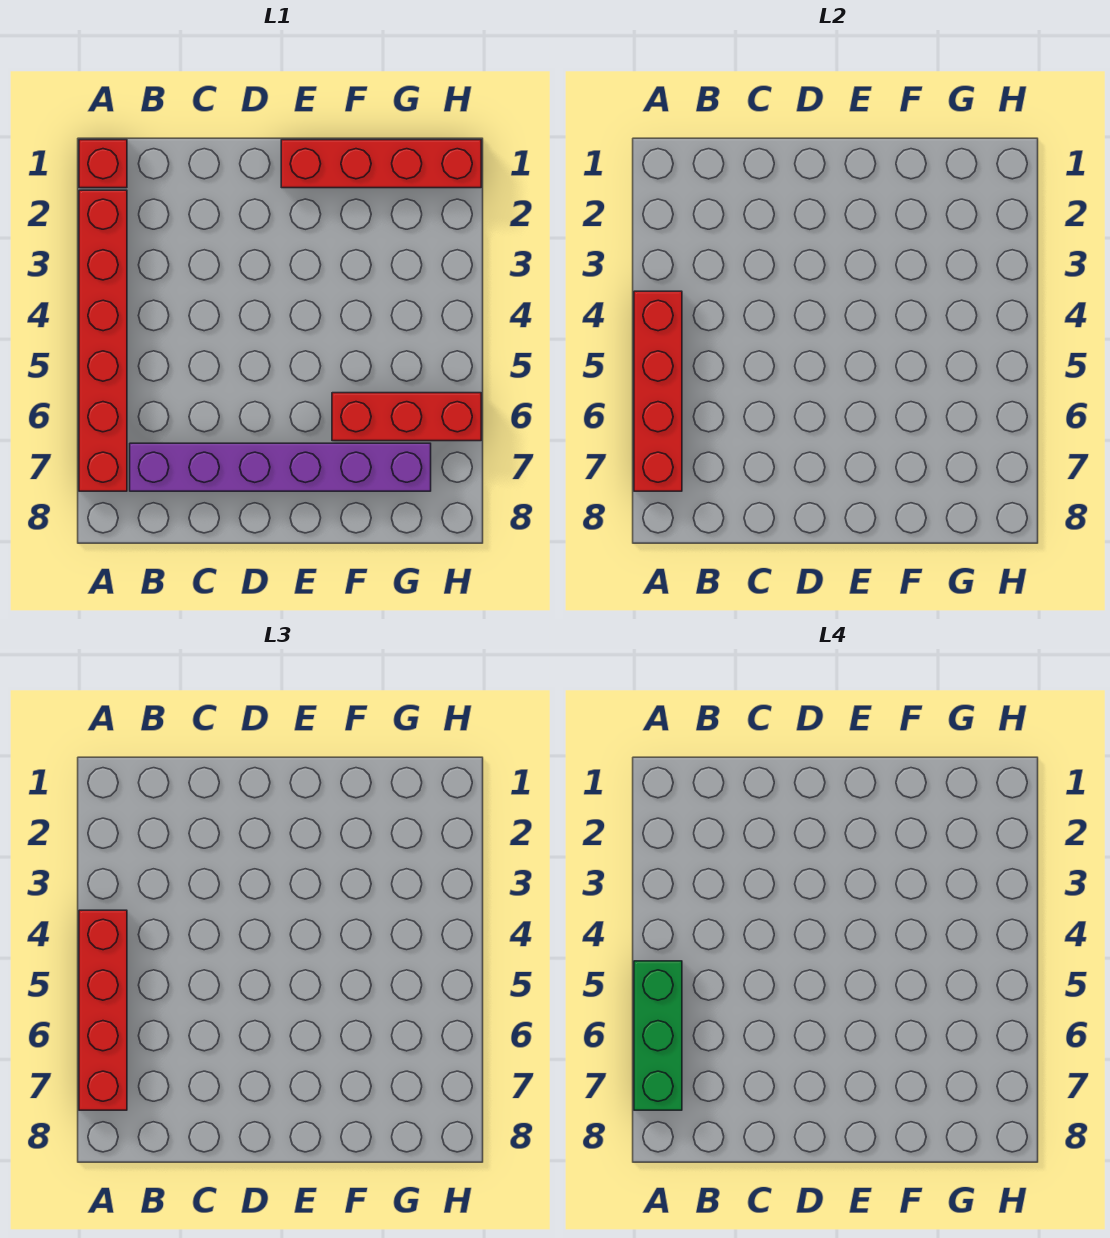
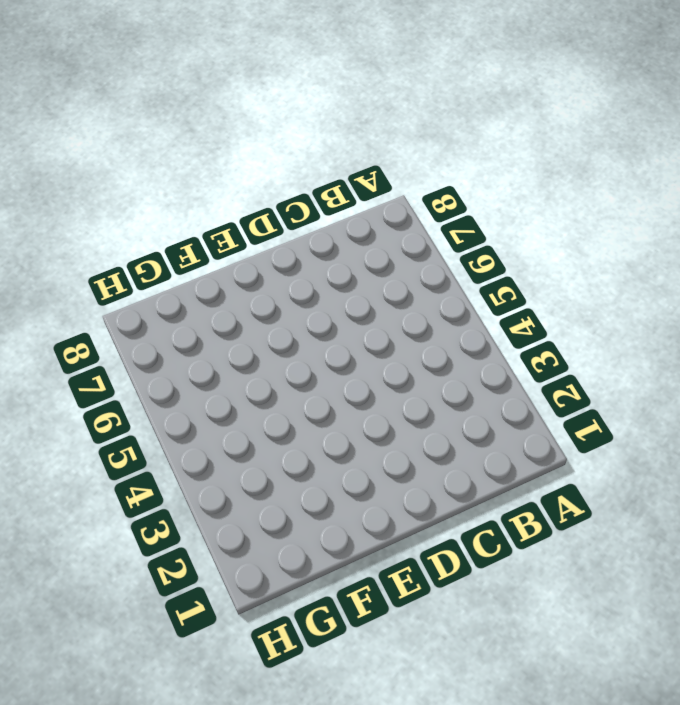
none -> red brick A1 level 1
none -> red brick A2:A7 level 1

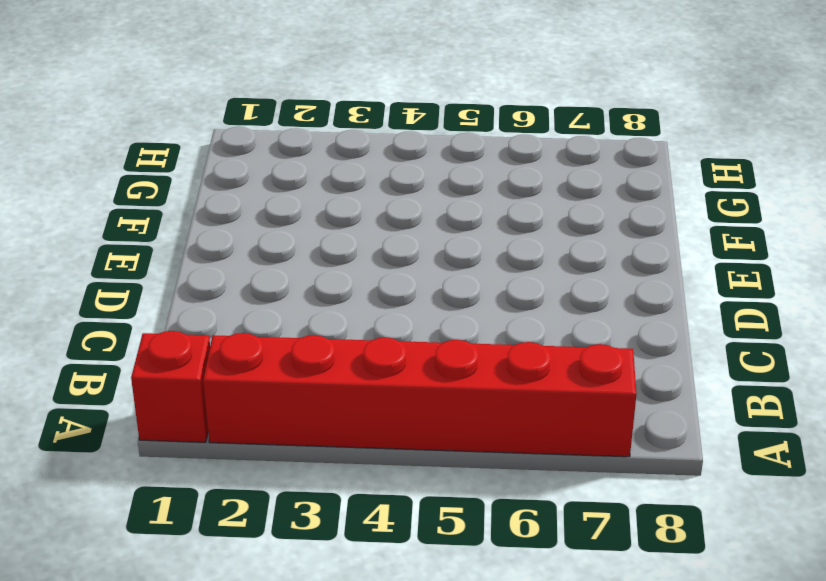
none -> purple brick B7:G7 level 1
none -> red brick E1:H1 level 1

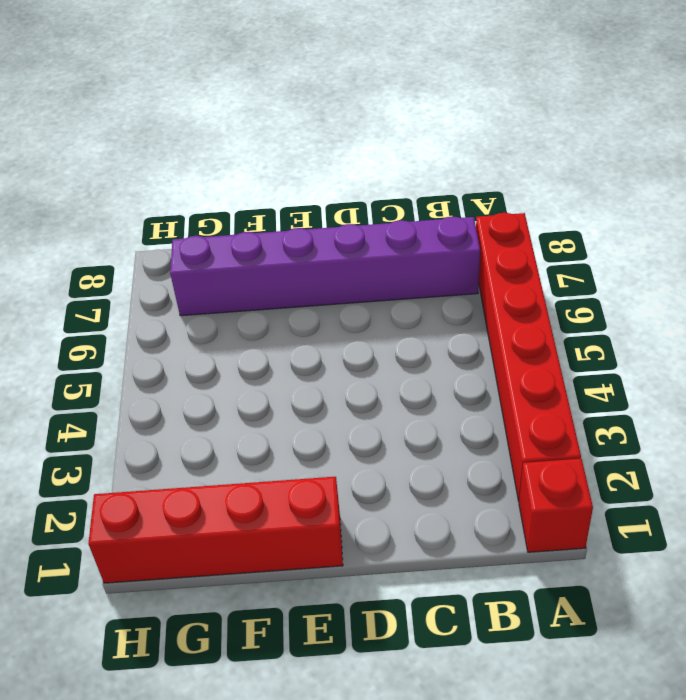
none -> red brick F6:H6 level 1
none -> red brick A4:A7 level 2

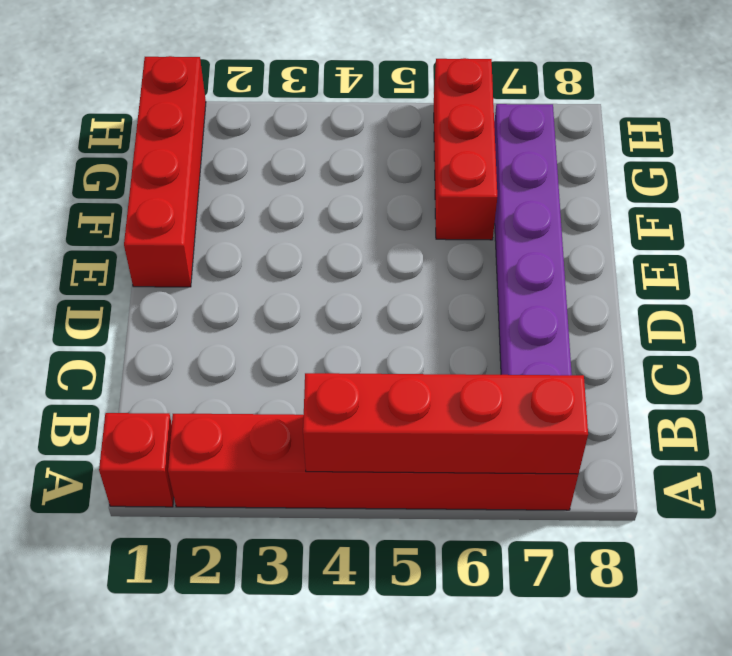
none -> red brick A4:A7 level 3
none -> green brick A5:A7 level 4

